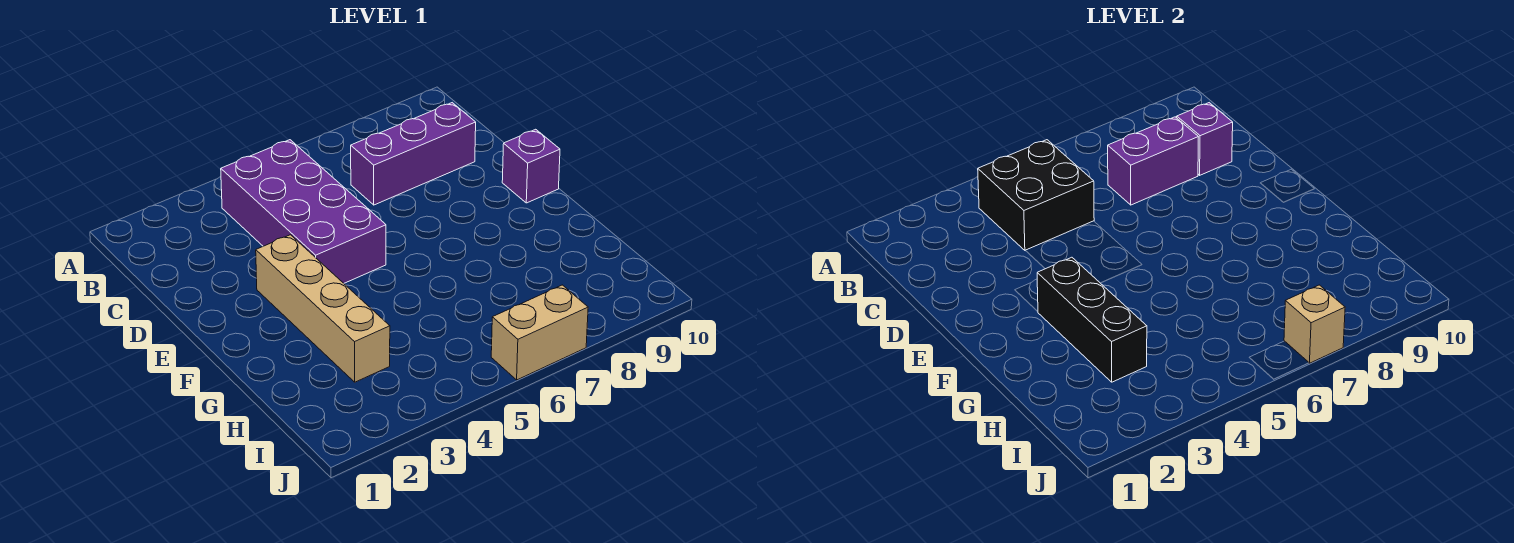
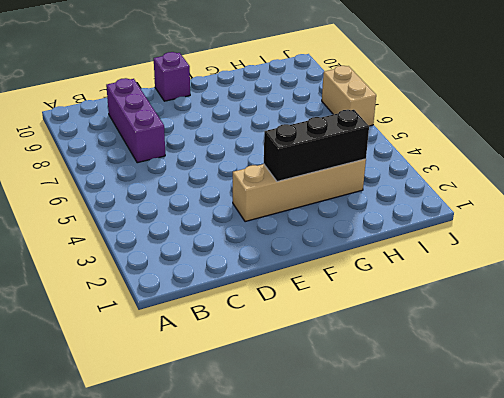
none -> purple brick B4:E5 level 1
none -> black brick B4:C5 level 2

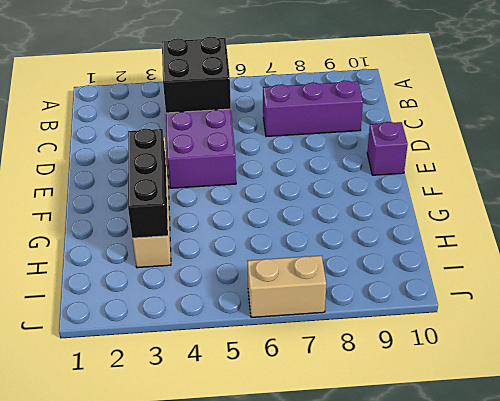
none -> purple brick C7:C8 level 2
none -> purple brick C9 level 2

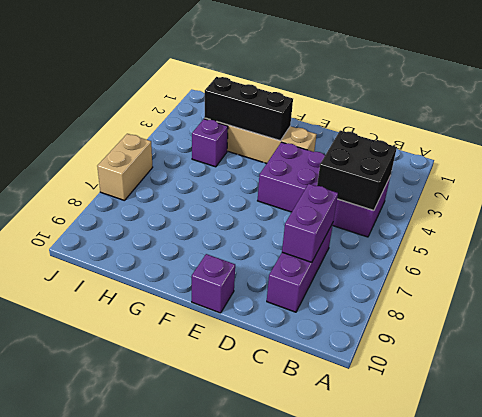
purple brick H4 level 1 -> purple brick C9 level 2
none -> tan brick J7 level 2

